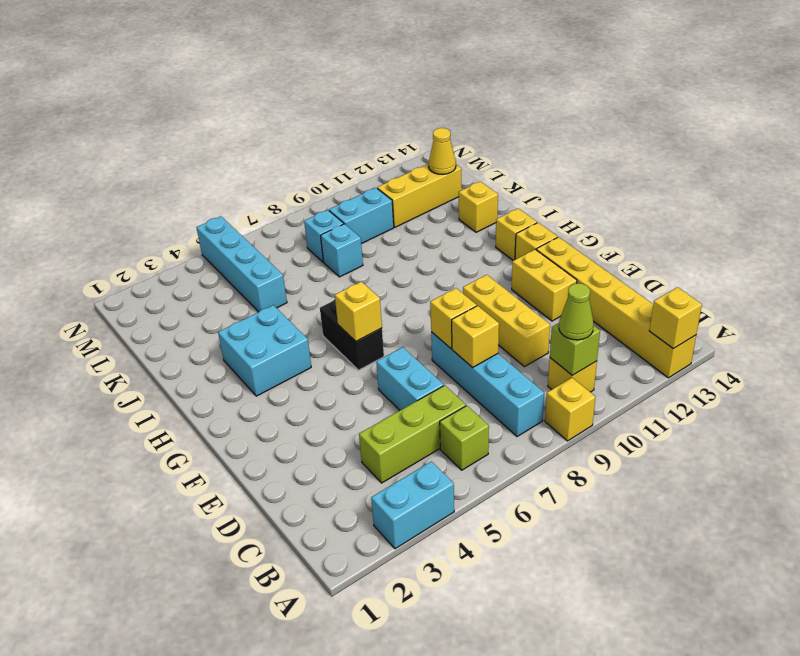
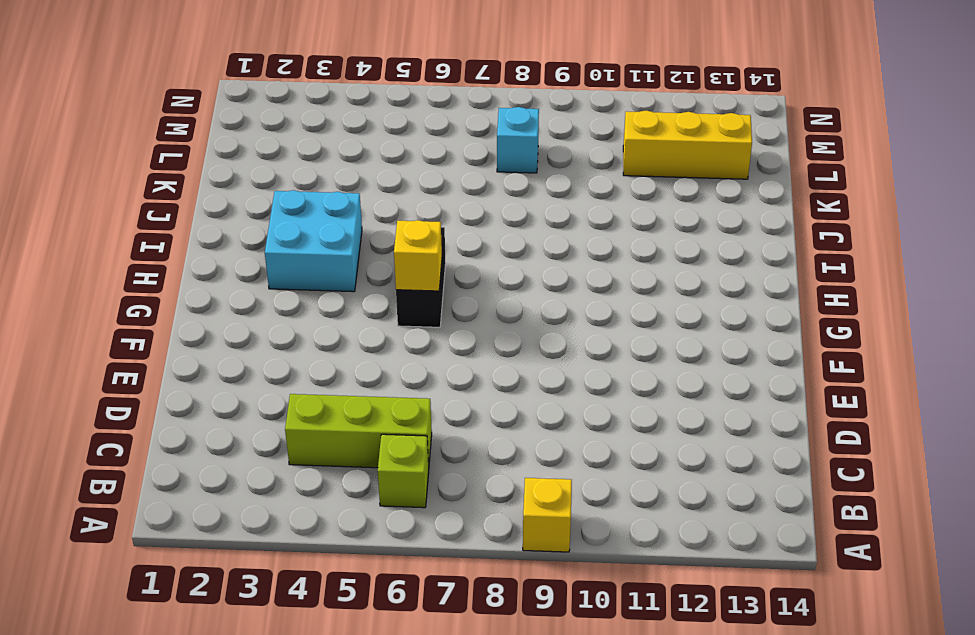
none -> cyan brick A3:A4 level 1
none -> yellow brick A13:F13 level 1
none -> cyan brick B8:E8 level 1

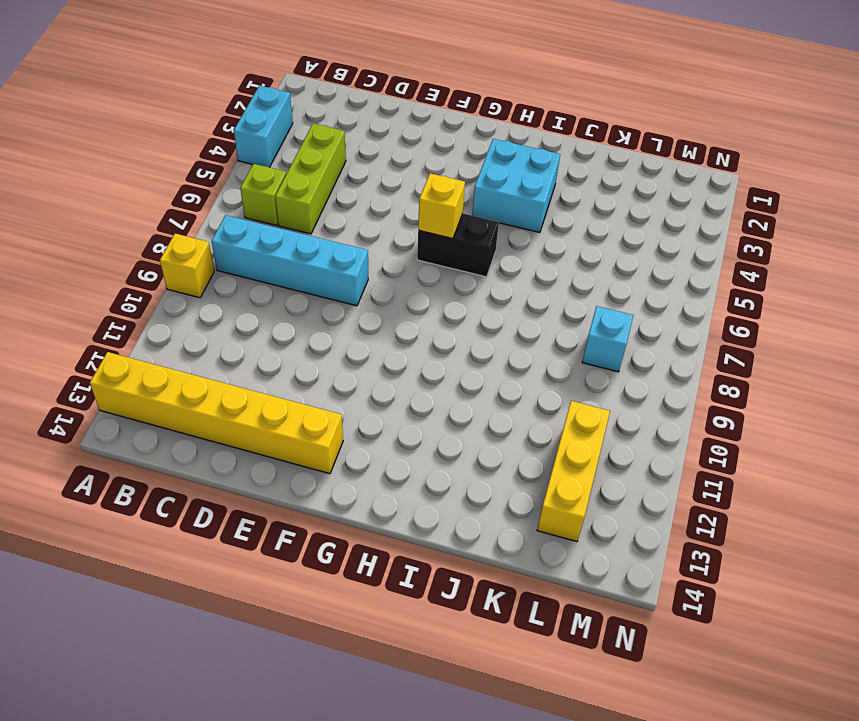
none -> yellow brick B10 level 1
none -> cyan brick D6:E6 level 1
none -> yellow brick D10:F10 level 1

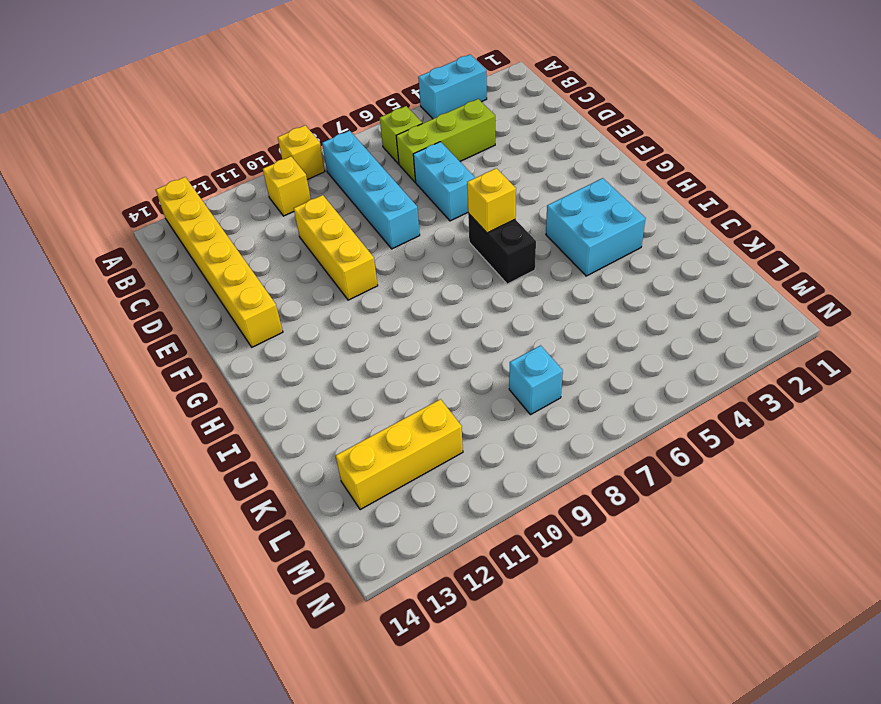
none -> yellow brick E12:F12 level 1
none -> yellow brick G13 level 1
none -> yellow brick H13 level 1

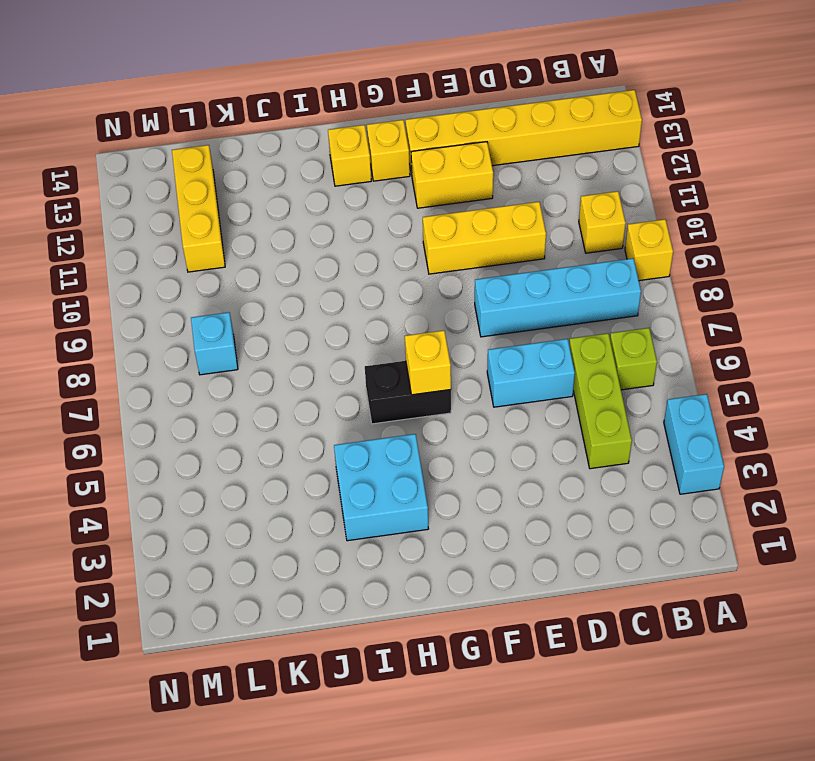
none -> yellow brick J13 level 1
none -> cyan brick K5:N5 level 1
none -> cyan brick K8 level 1

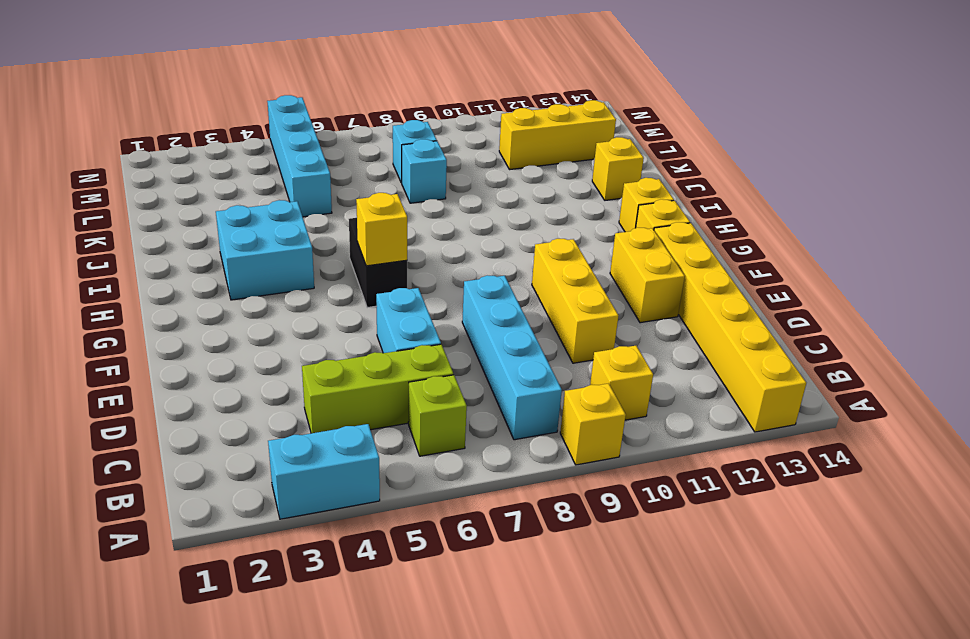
none -> cyan brick L9:L10 level 1
none -> yellow brick A13 level 2
none -> lime brick B10 level 2

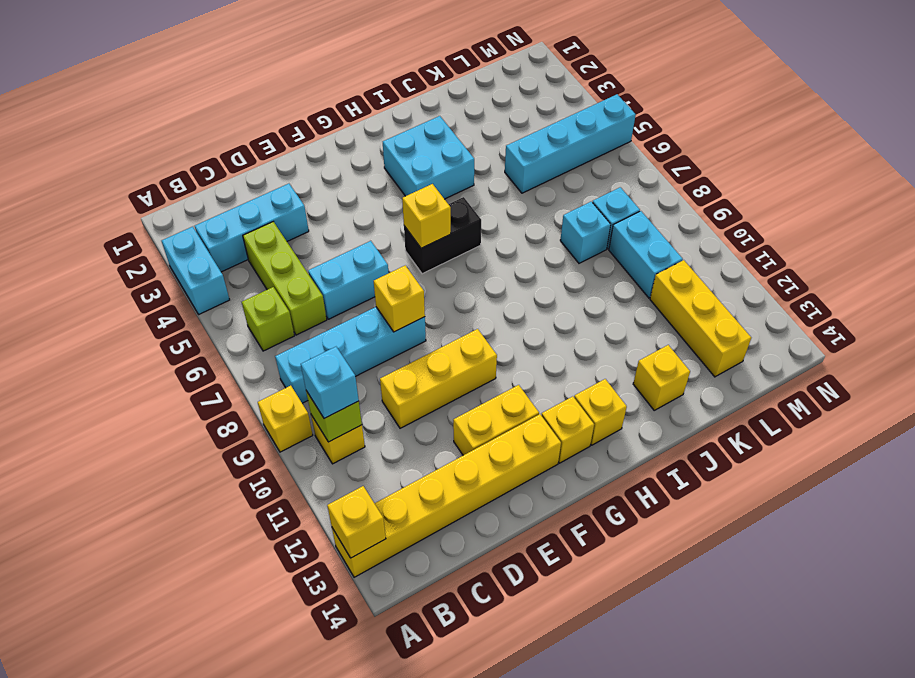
cyan brick B3:D3 level 1 -> none
cyan brick B10 level 3 -> lime cone B10 level 3
none -> yellow brick D8 level 2
none -> yellow cone L13 level 2

